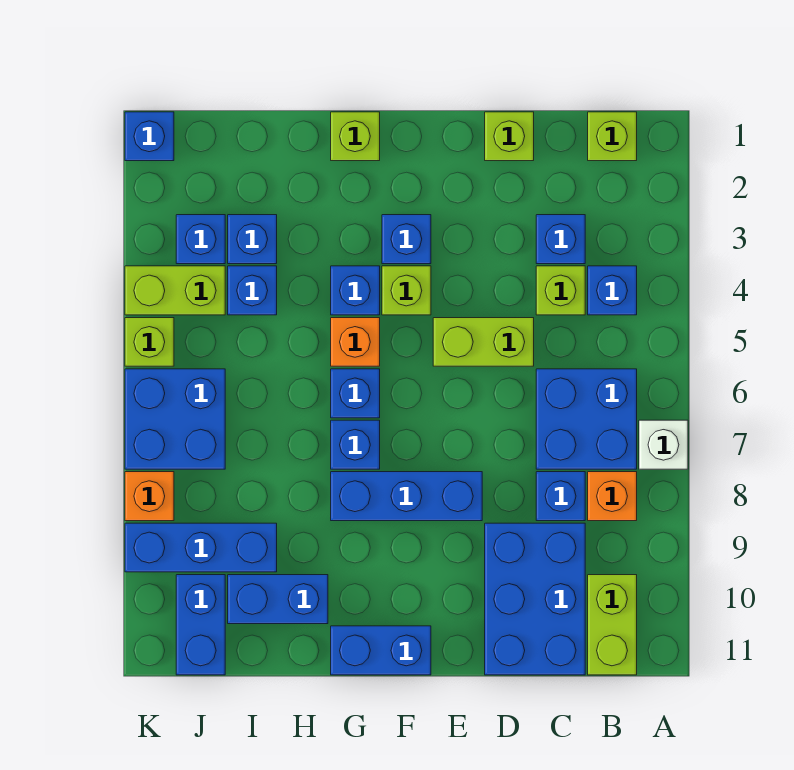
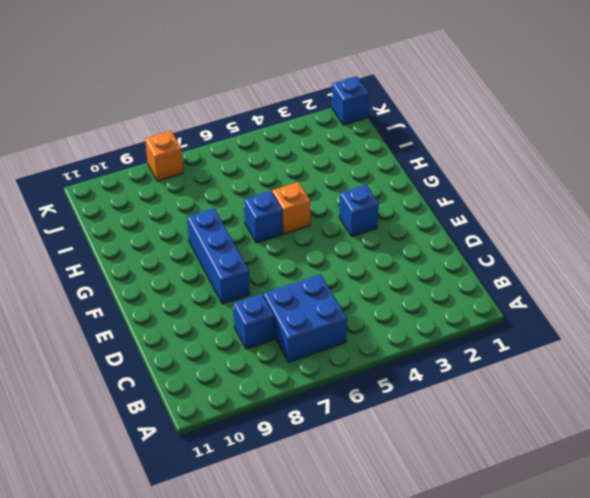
none -> white brick A7 level 1
none -> lime brick B1 level 1
none -> blue brick B4 level 1
none -> orange brick B8 level 1

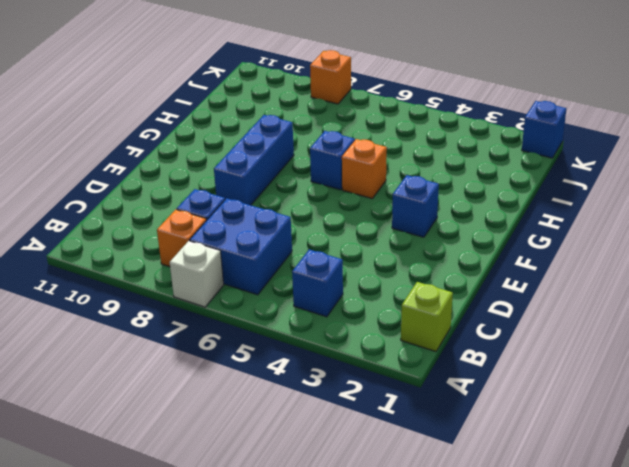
none -> lime brick B10:B11 level 1
none -> blue brick C3 level 1
none -> lime brick C4 level 1
none -> blue brick C9:D11 level 1

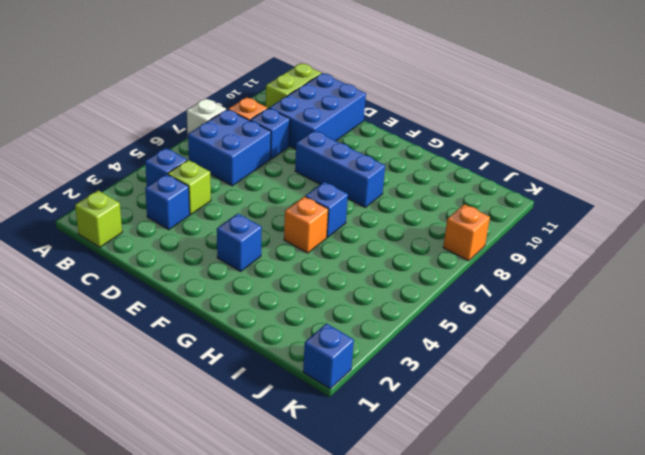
none -> lime brick D1 level 1
none -> lime brick D5:E5 level 1
none -> lime brick F4 level 1
none -> blue brick F11:G11 level 1

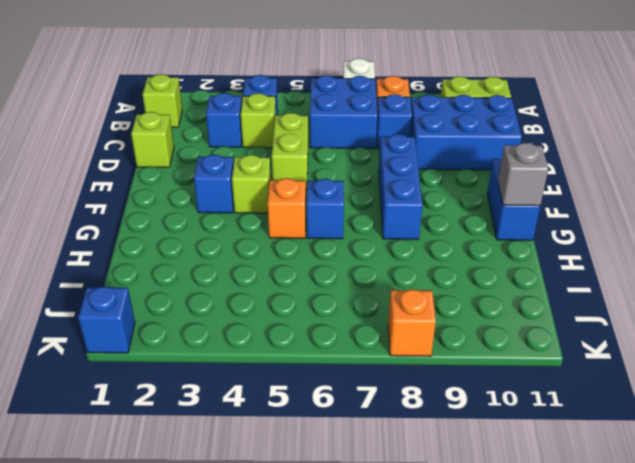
grey brick G11 level 2 -> none
none -> lime brick G1 level 1
none -> blue brick G4 level 1
none -> blue brick G7 level 1
none -> blue brick H10:I10 level 1

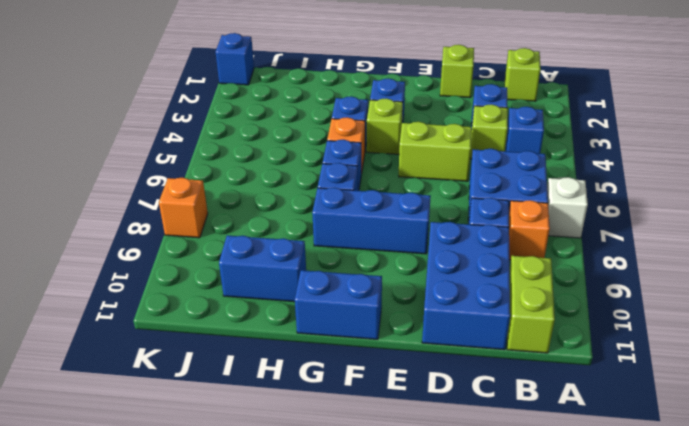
none -> lime brick G1 level 1
none -> blue brick I3 level 1
none -> blue brick I4 level 1
none -> blue brick I9:K9 level 1

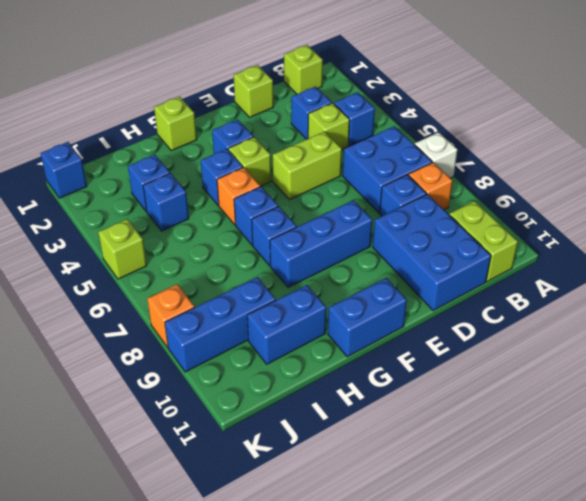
none -> blue brick J3 level 1
none -> lime brick J4:K4 level 1
none -> blue brick J6:K7 level 1
none -> blue brick J10:J11 level 1

